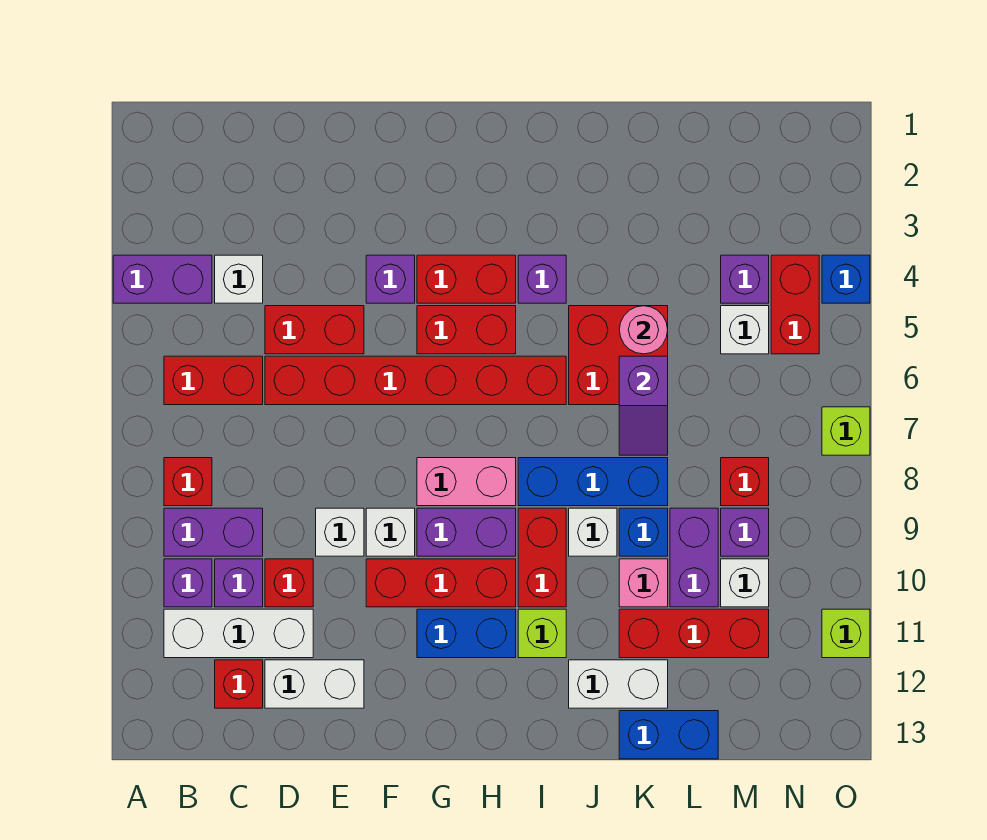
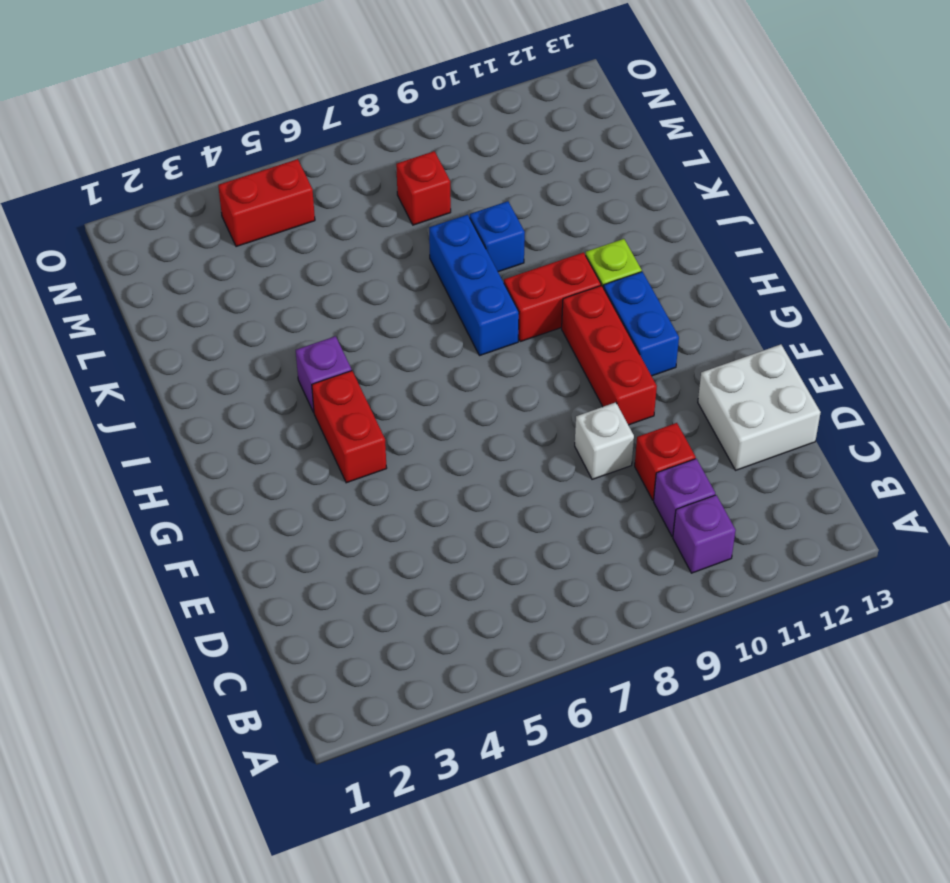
white brick D12:E13 level 1 -> white brick D12:E12 level 1
none -> purple brick A4:B4 level 1
none -> red brick B6:C6 level 1
none -> red brick B8 level 1
none -> purple brick B9:C9 level 1

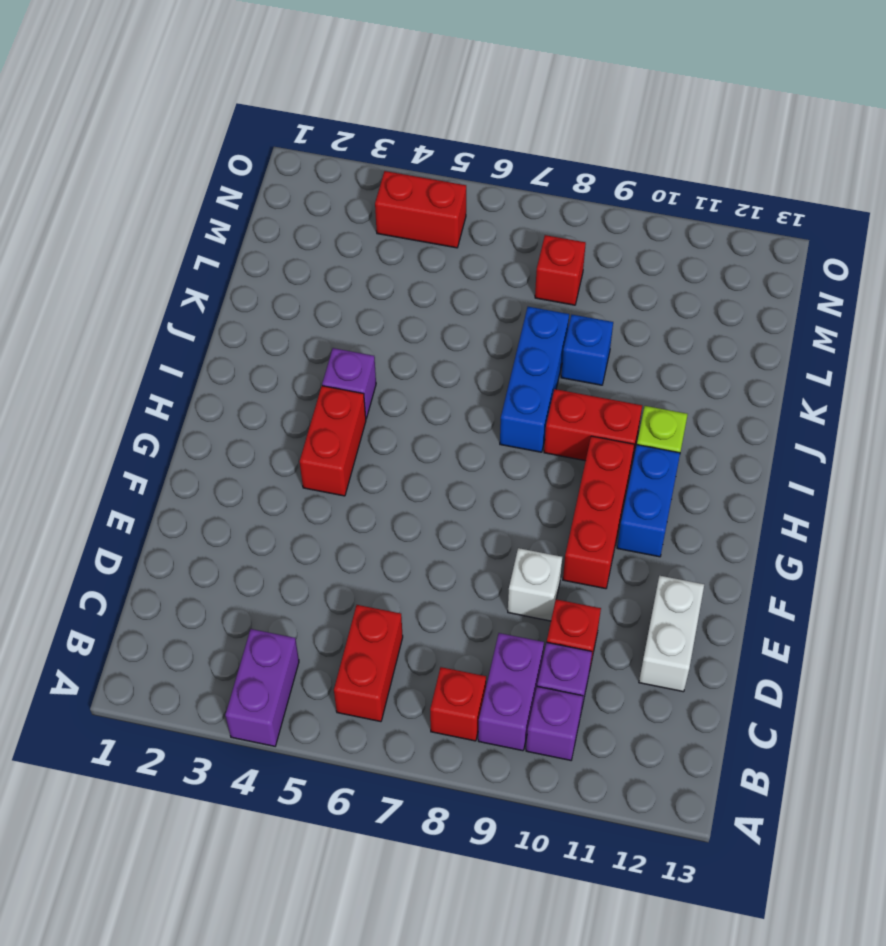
none -> white brick B11:D11 level 1
none -> white brick C4 level 1
none -> red brick C12 level 1
none -> red brick D5:E5 level 1

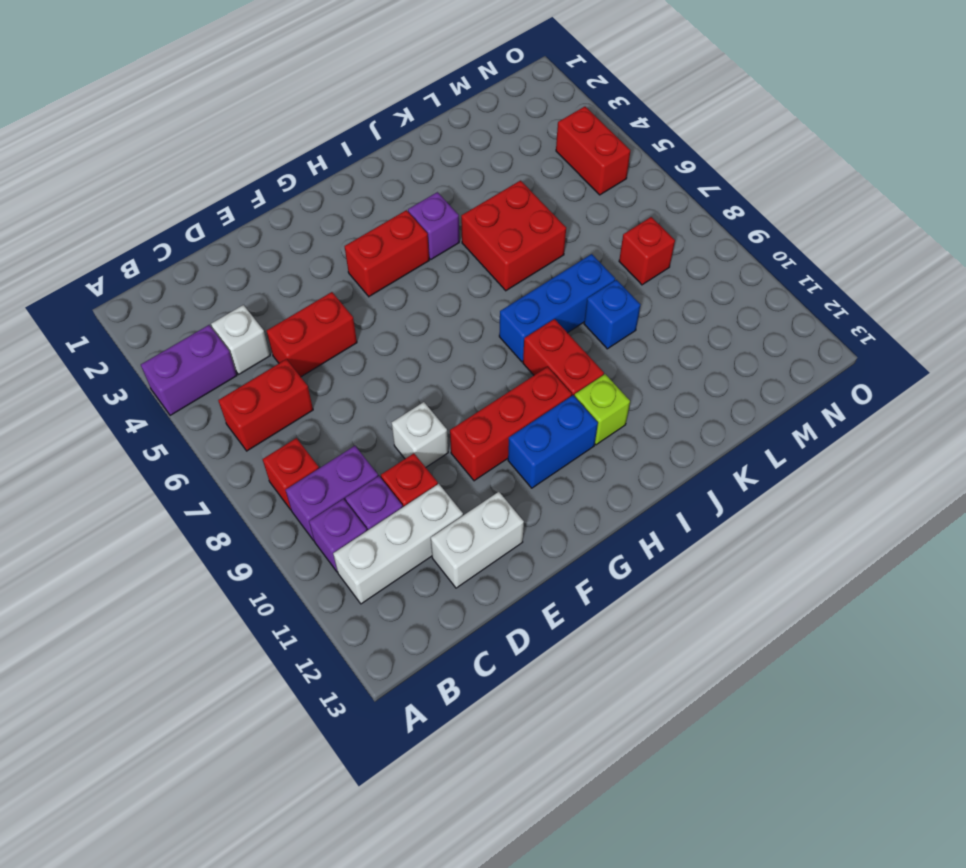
none -> red brick C12 level 1
none -> red brick D6:I6 level 1
none -> purple brick F4 level 1
none -> white brick F9 level 1

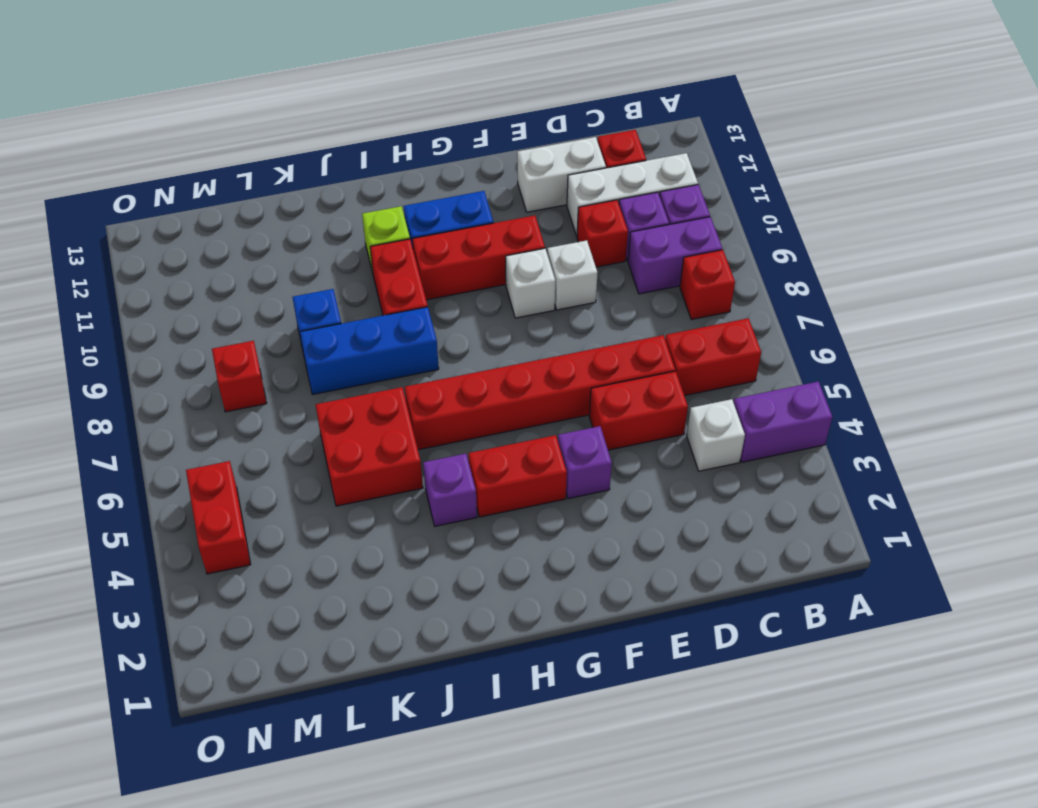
none -> red brick G5:H5 level 1
none -> pink brick G8:H8 level 1
none -> purple brick G9:H9 level 1
none -> white brick J9 level 1

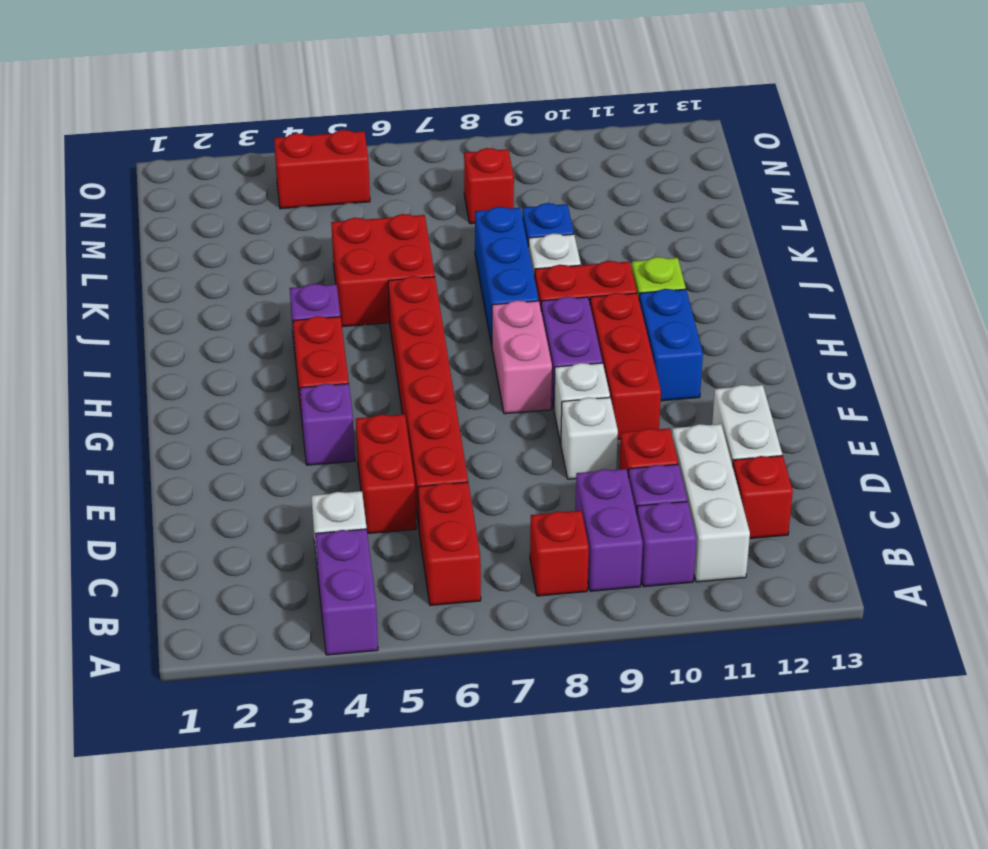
none -> red brick G5:H5 level 1
none -> white brick J12:K12 level 1
none -> pink brick K10 level 1
none -> red brick K11:M11 level 1

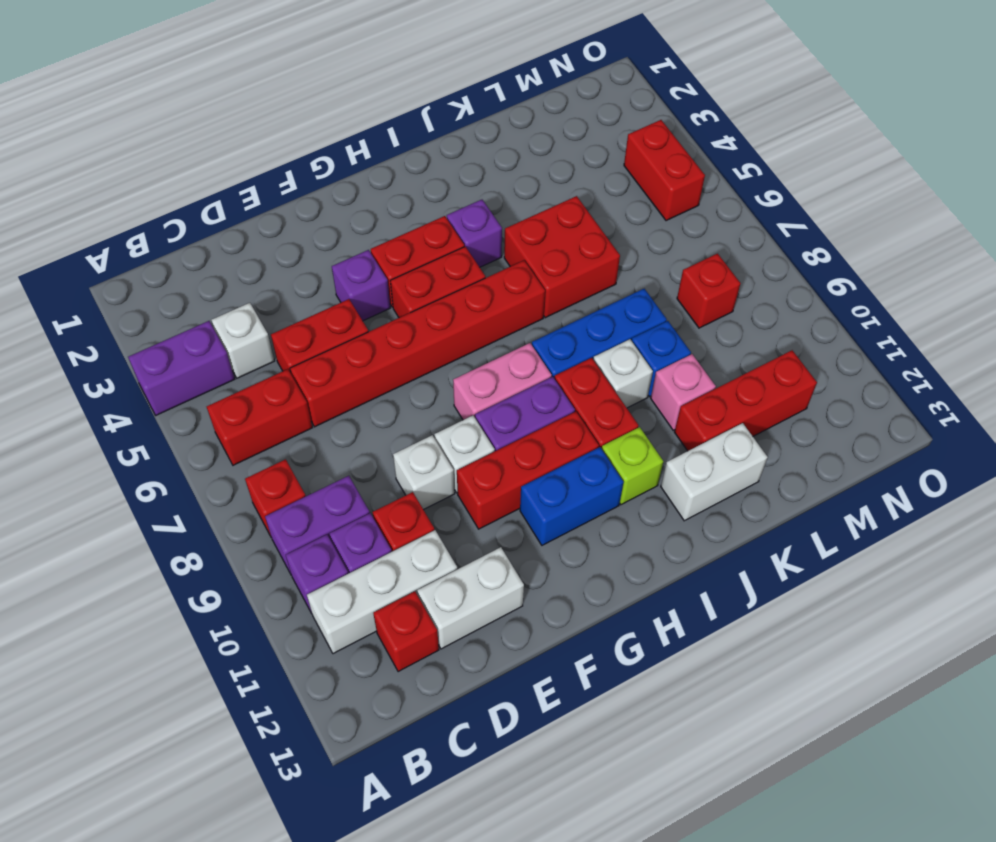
none -> blue brick K13:L13 level 1
none -> purple brick L9:L10 level 1
none -> purple brick M4 level 1
none -> white brick M5 level 1

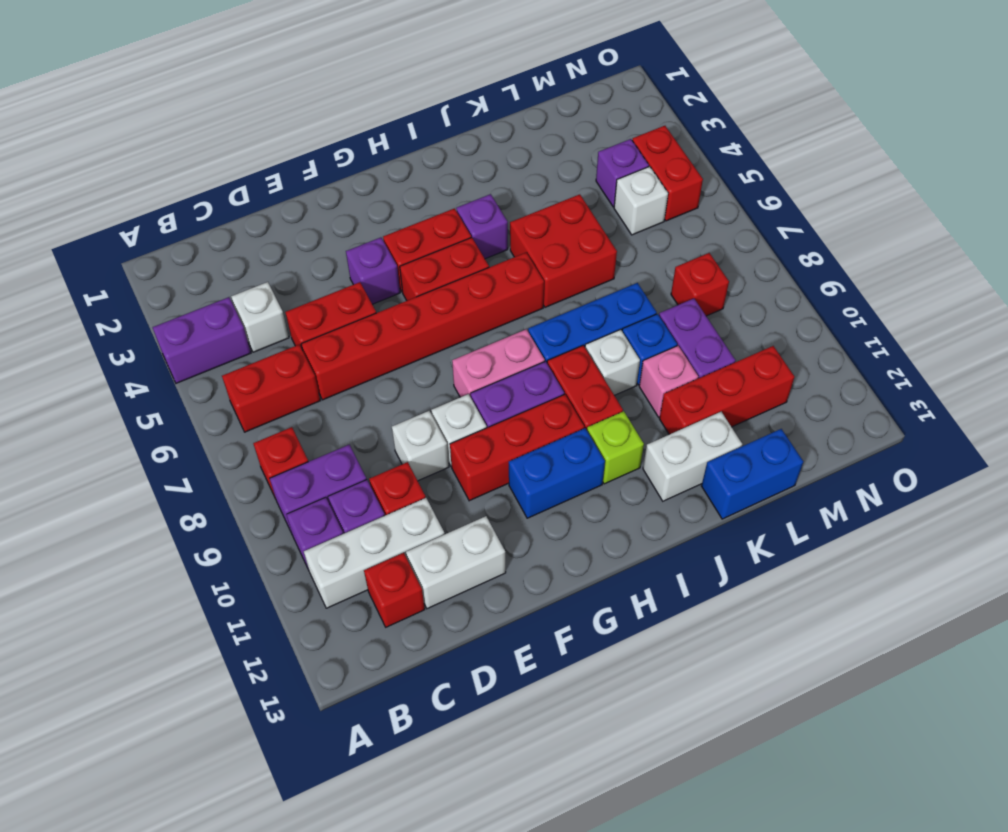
none -> purple brick M9 level 1
none -> white brick M10 level 1
none -> blue brick O4 level 1
none -> lime brick O7 level 1

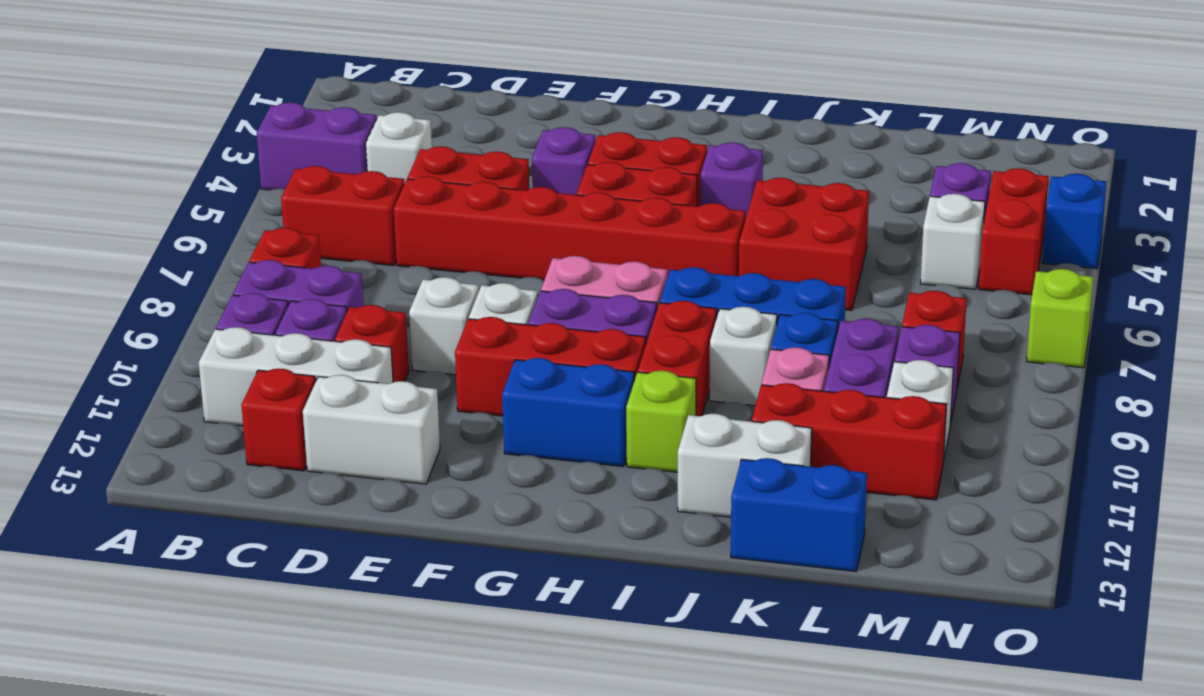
none -> lime brick O11 level 1
none -> pink round brick K5 level 2
none -> purple slope K6:K7 level 2 top 6

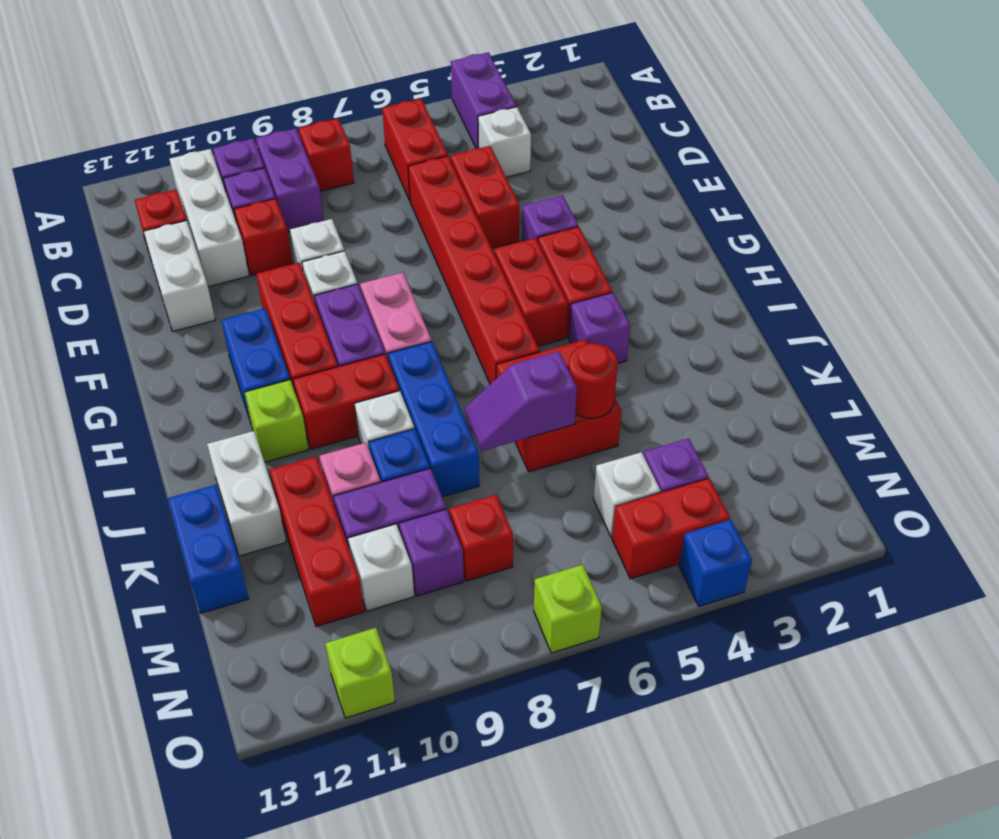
red round brick K5 level 2 -> pink round brick K5 level 2

